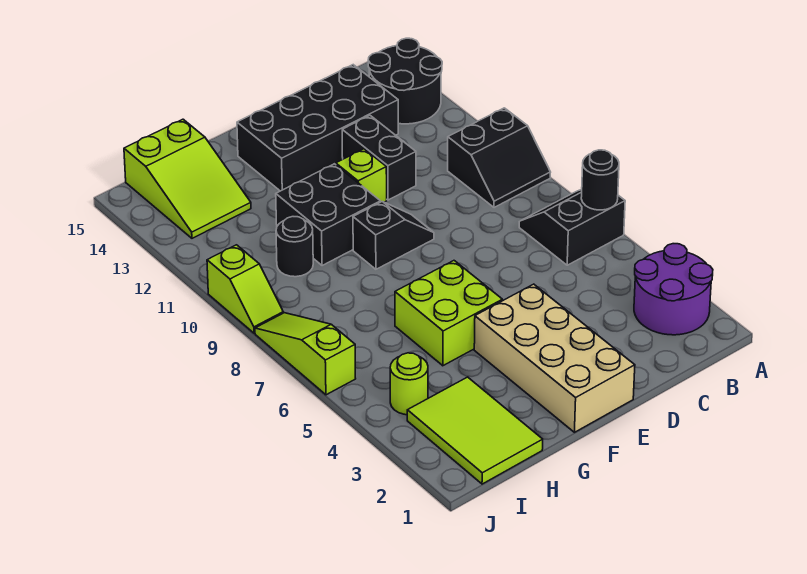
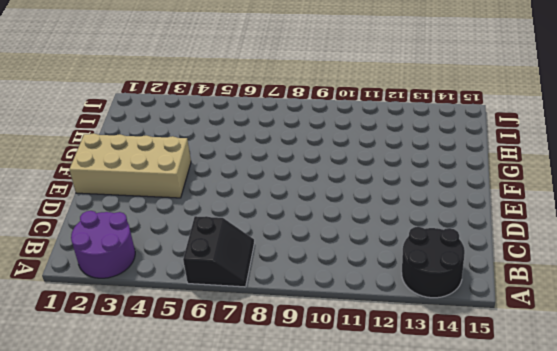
none -> black slope A9:B10 level 1 top 10
none -> black brick C13:F14 level 1
none -> black brick D11:D12 level 1

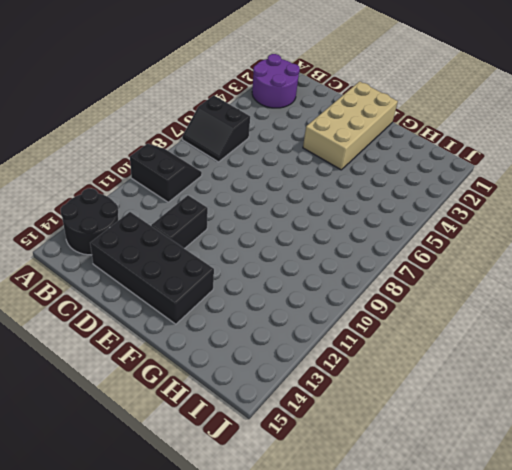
none -> black slope E9:F9 level 1 top F
none -> lime brick E11 level 1
none -> lime brick F5:G6 level 1

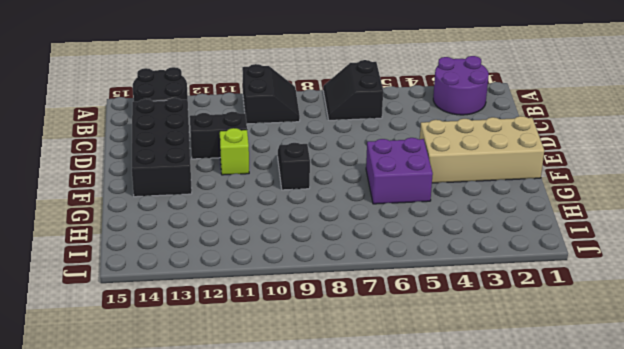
purple brick F5:G6 level 1 -> lime brick F5:G6 level 1
none -> black brick F10:G11 level 1
none -> lime tile H1:I3 level 1
none -> black round brick H10 level 1

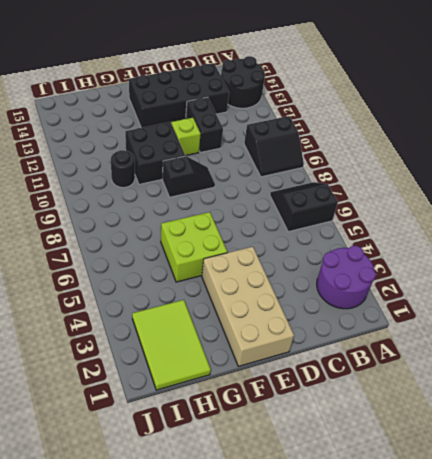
none -> lime slope H13:I15 level 1 top 15
none -> lime round brick I4 level 1
none -> lime slope J6:J8 level 1 top 6

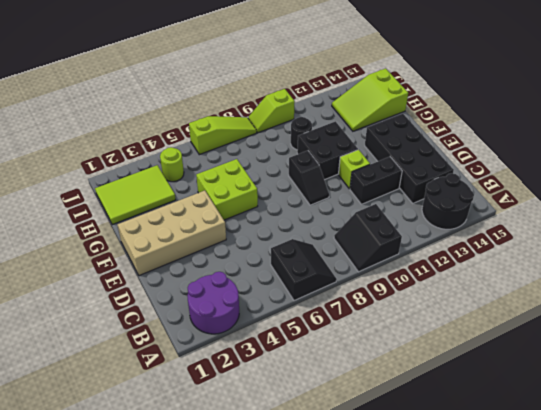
none -> black round brick A6 level 2

